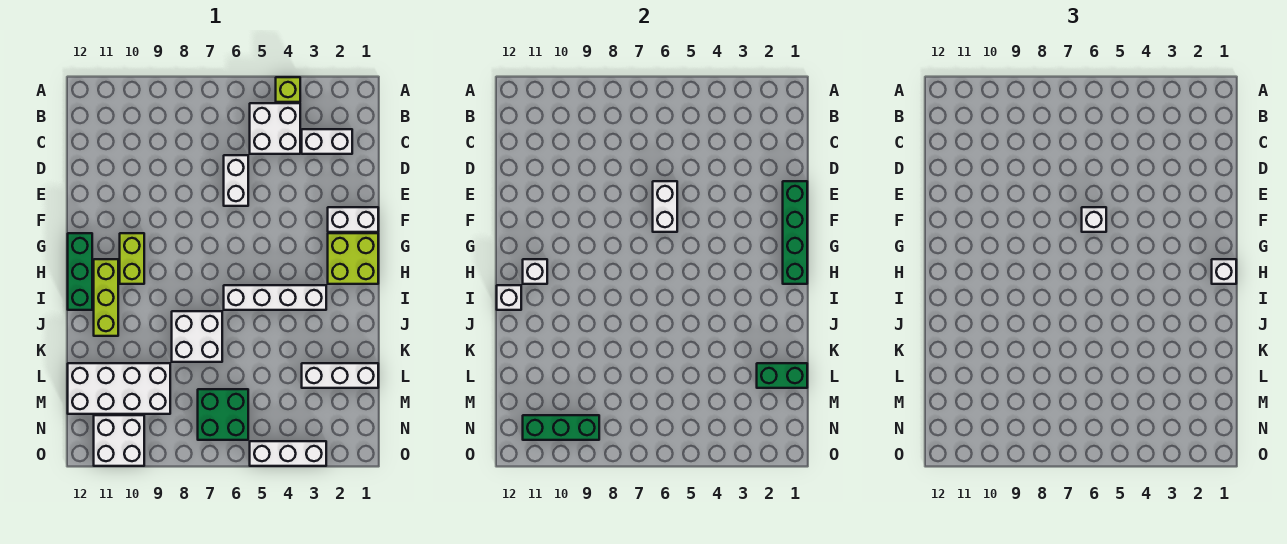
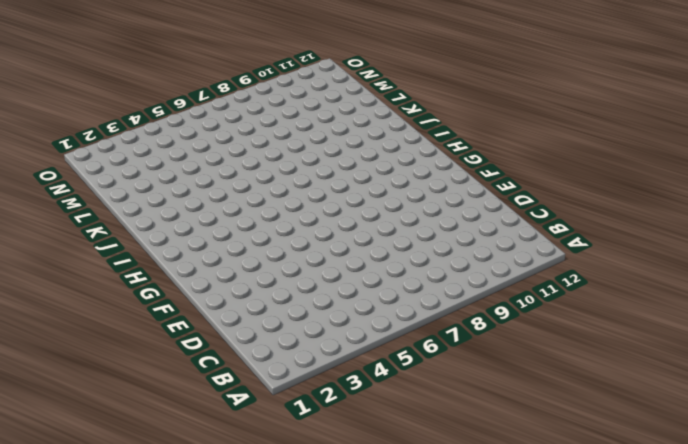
none -> lime brick A4 level 1
none -> white brick B4:C5 level 1
none -> white brick C2:C3 level 1

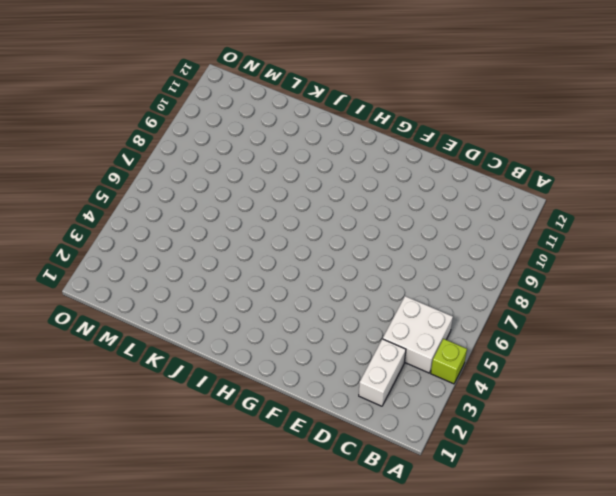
none -> white brick D6:E6 level 1
none -> white brick F1:F2 level 1
none -> lime brick G1:H2 level 1

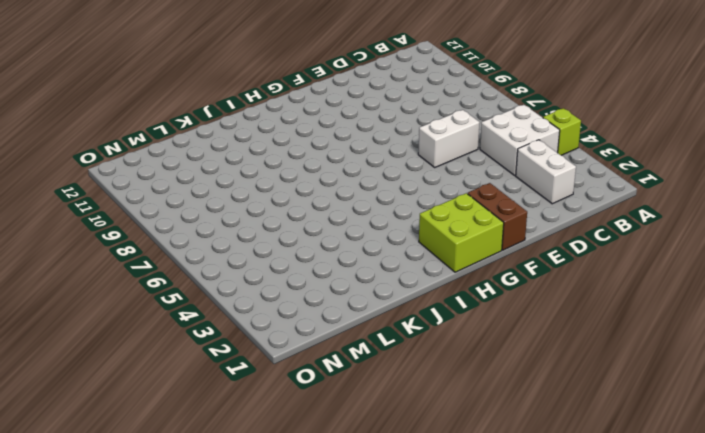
brown brick F1:F2 level 1 -> white brick F1:F2 level 1
none -> lime brick G10:H10 level 1
none -> green brick G12:I12 level 1
none -> lime brick H11:J11 level 1

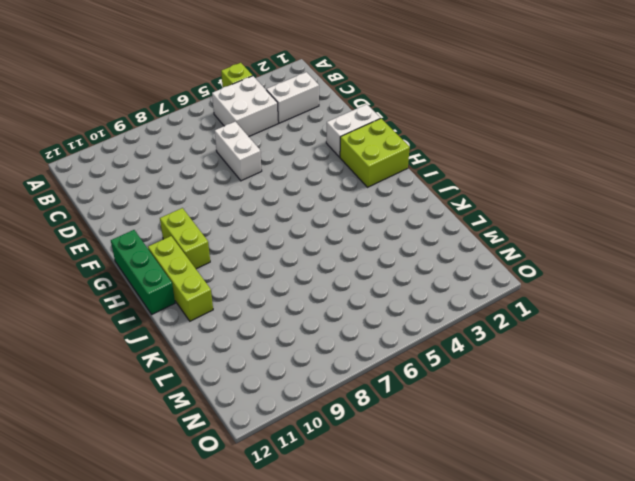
none -> white brick I3:I6 level 1
none -> white brick J7:K8 level 1
none -> white brick L1:L3 level 1

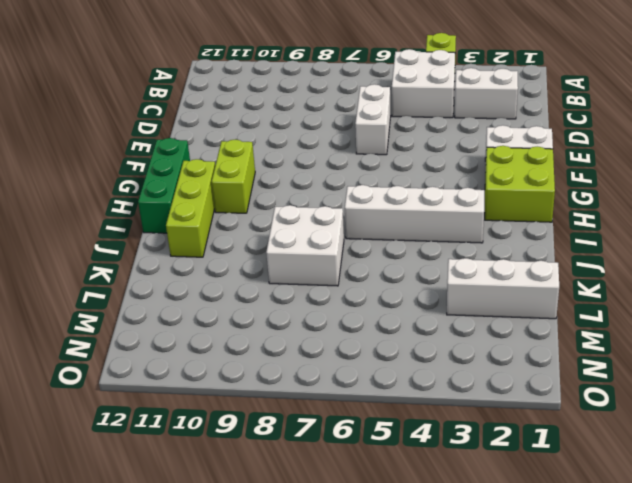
none -> white brick L9:M12 level 1
none -> green brick M6:N7 level 1
none -> white brick N10:O11 level 1

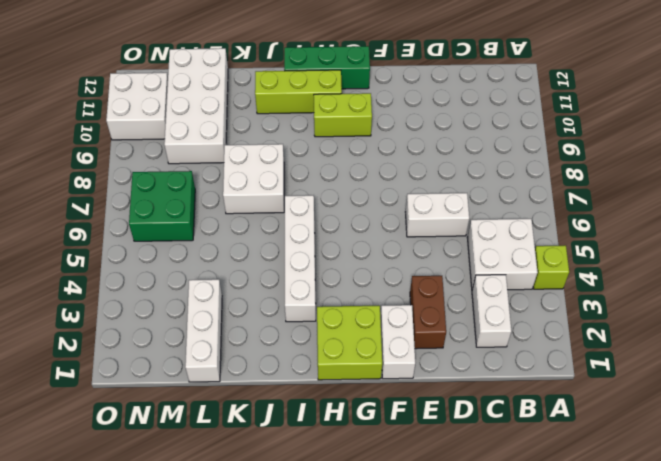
brown brick E2:E3 level 1 -> none
none -> white brick O3:O5 level 1
none -> green brick E1:H1 level 2
none -> white brick E6:F6 level 2

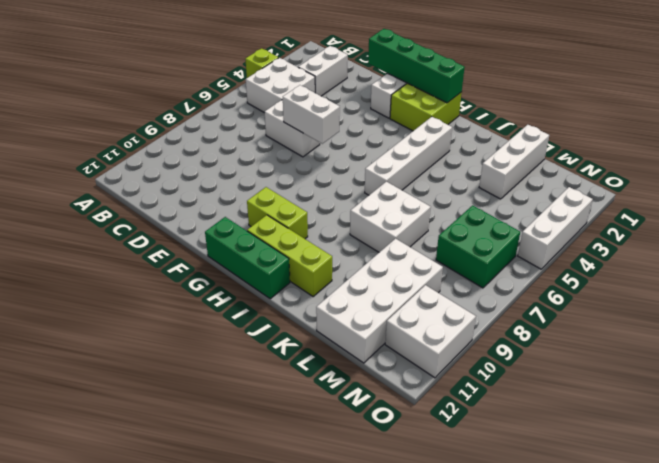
none -> white brick H11 level 2
none -> white brick I12 level 2
none -> green brick L1:L2 level 2

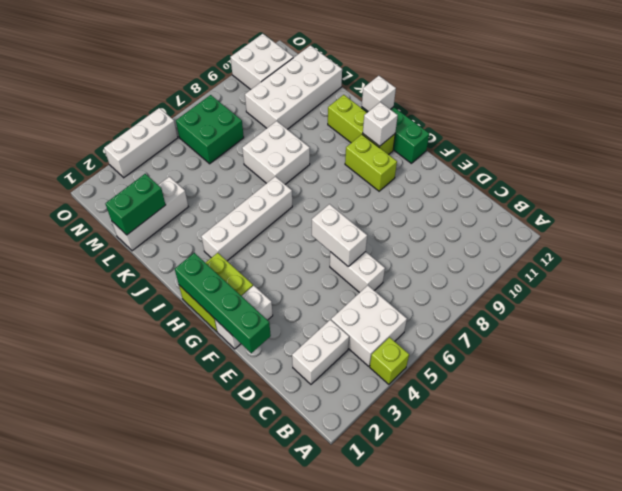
none -> green brick N9:N11 level 2
none -> white brick F6 level 3
none -> white brick H1 level 3

